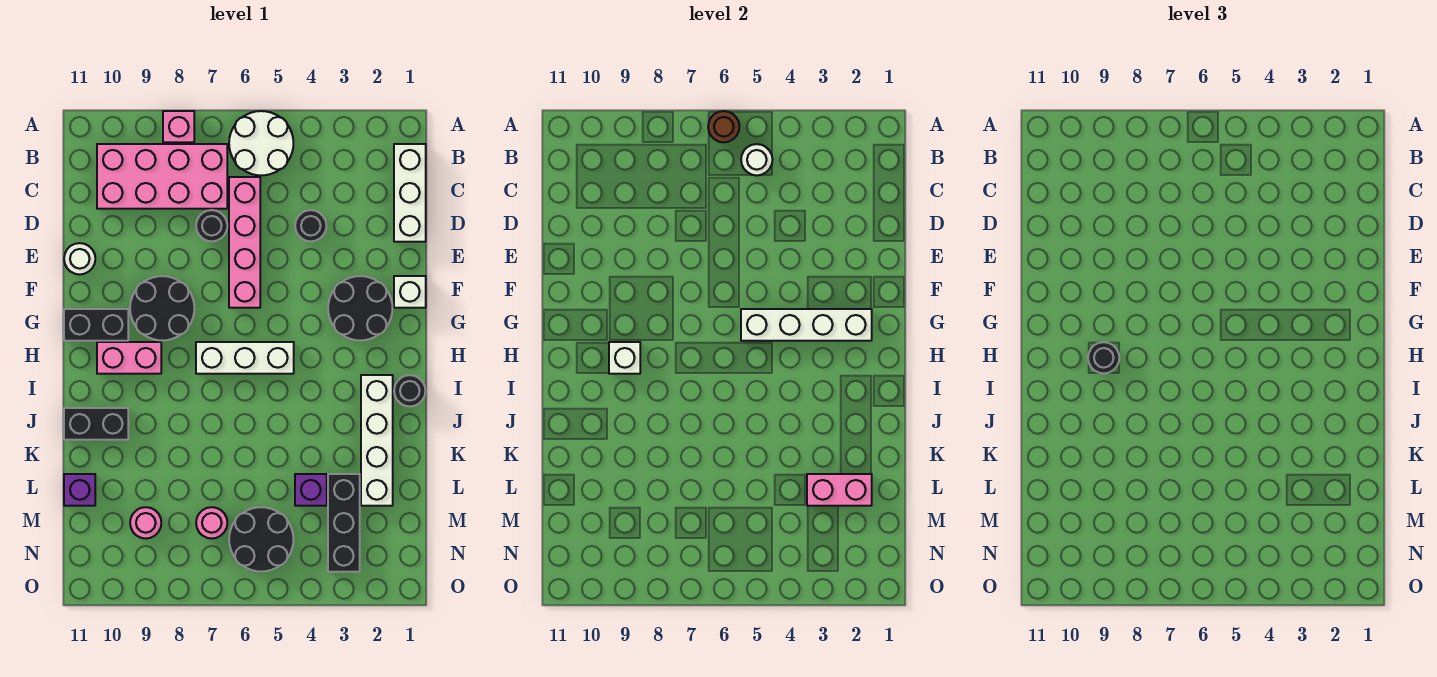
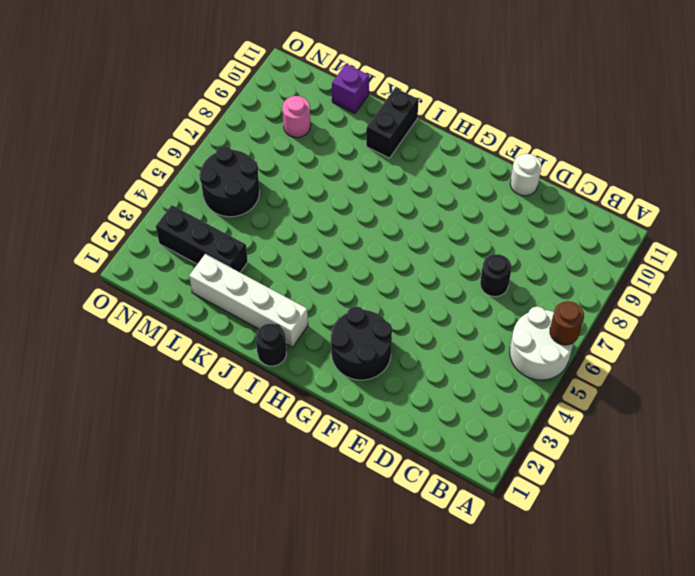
none -> pink brick A8 level 1
none -> white brick B1:D1 level 1
none -> pink brick B7:C10 level 1

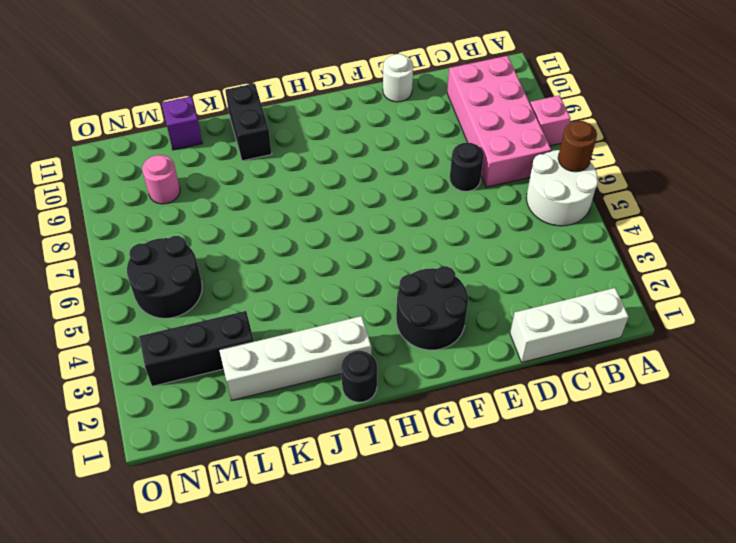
none -> pink brick C6:F6 level 1
none -> black round brick D4 level 1
none -> white brick F1 level 1

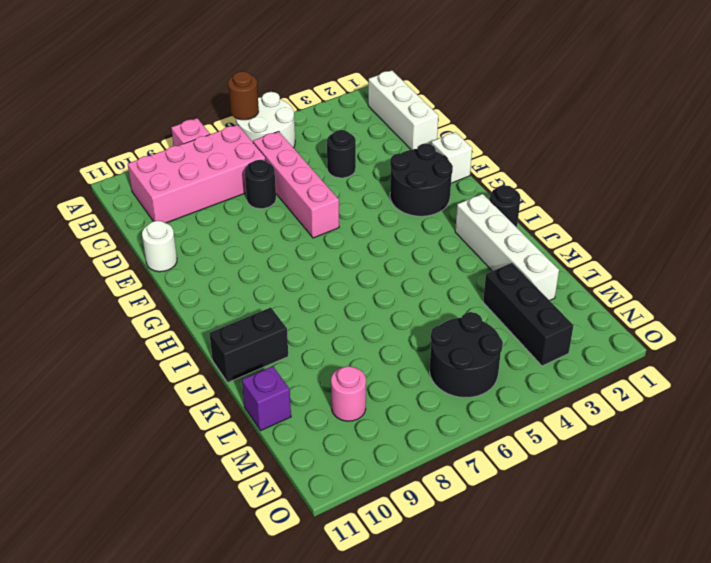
none -> black round brick F8:G9 level 1
none -> black brick G10:G11 level 1
none -> white brick H5:H7 level 1

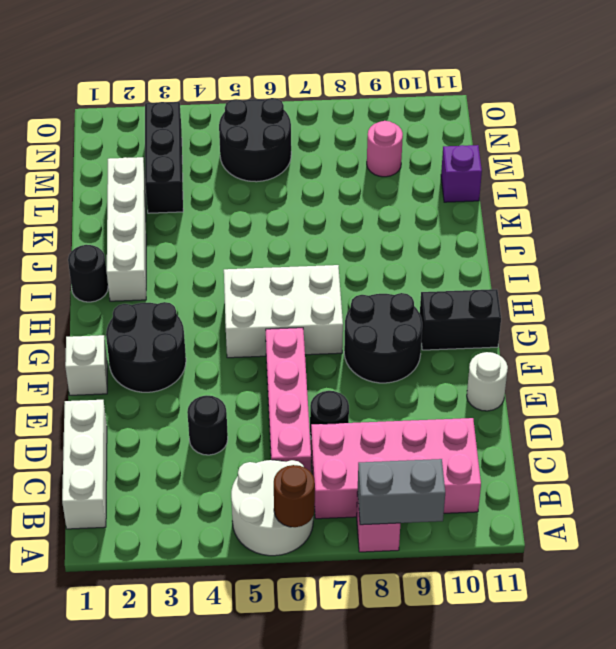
grey brick A8:A9 level 2 -> none
white brick G5:H7 level 1 -> white brick H5:H7 level 1
none -> pink brick H9:H10 level 1
none -> black brick J10:J11 level 1
none -> purple brick L4 level 1

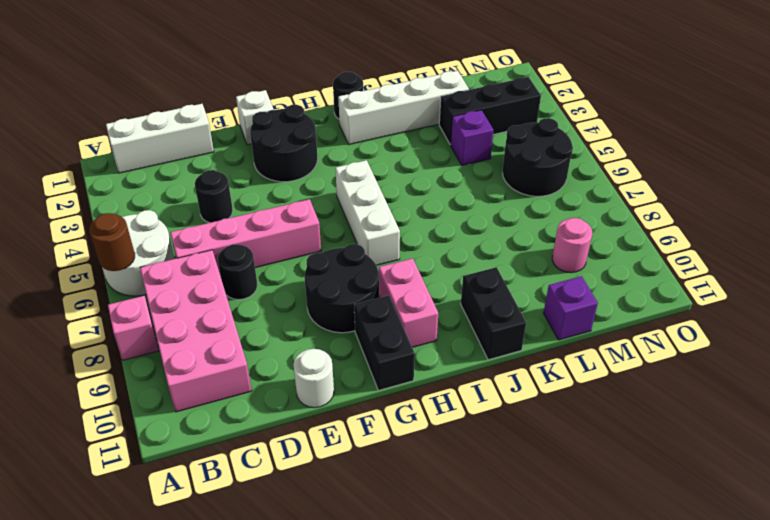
none -> pink round brick M7 level 1
none -> white round brick B5 level 2
none -> white brick G2:G5 level 2

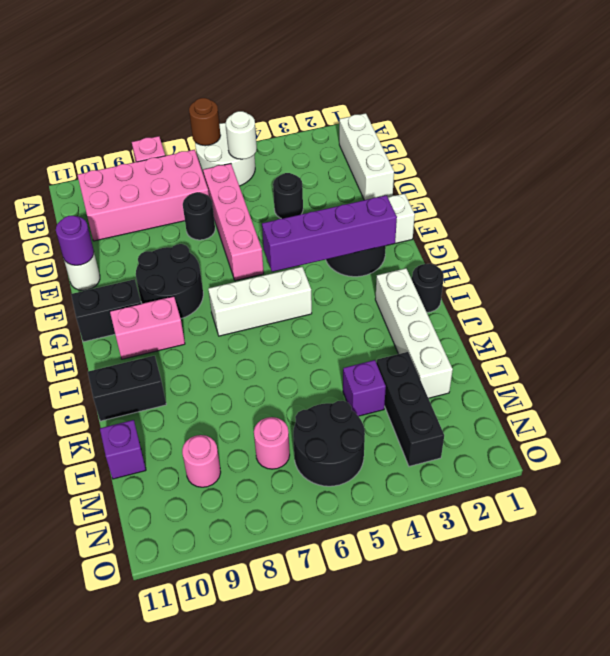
purple round brick E11 level 2 -> none
purple brick G2:G5 level 2 -> white brick G2:G5 level 2
none -> white brick H9 level 2
none -> pink brick L2:L3 level 2
none -> black round brick H9 level 3

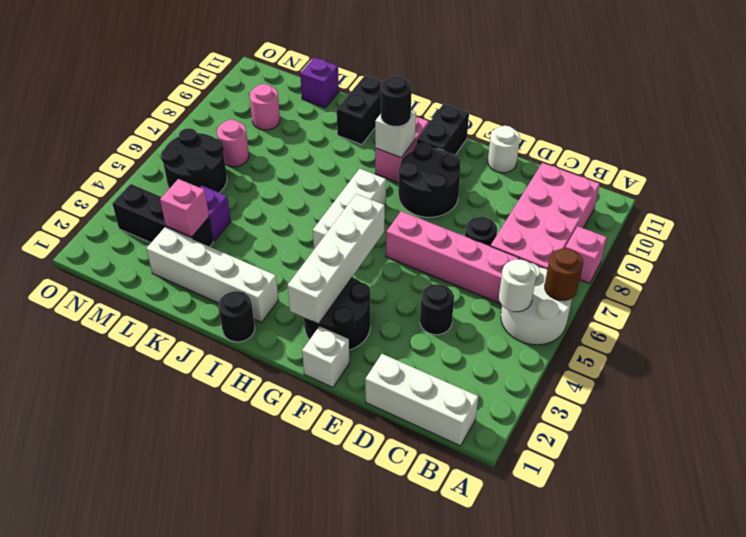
pink brick L3 level 2 -> pink brick L2:L3 level 2

